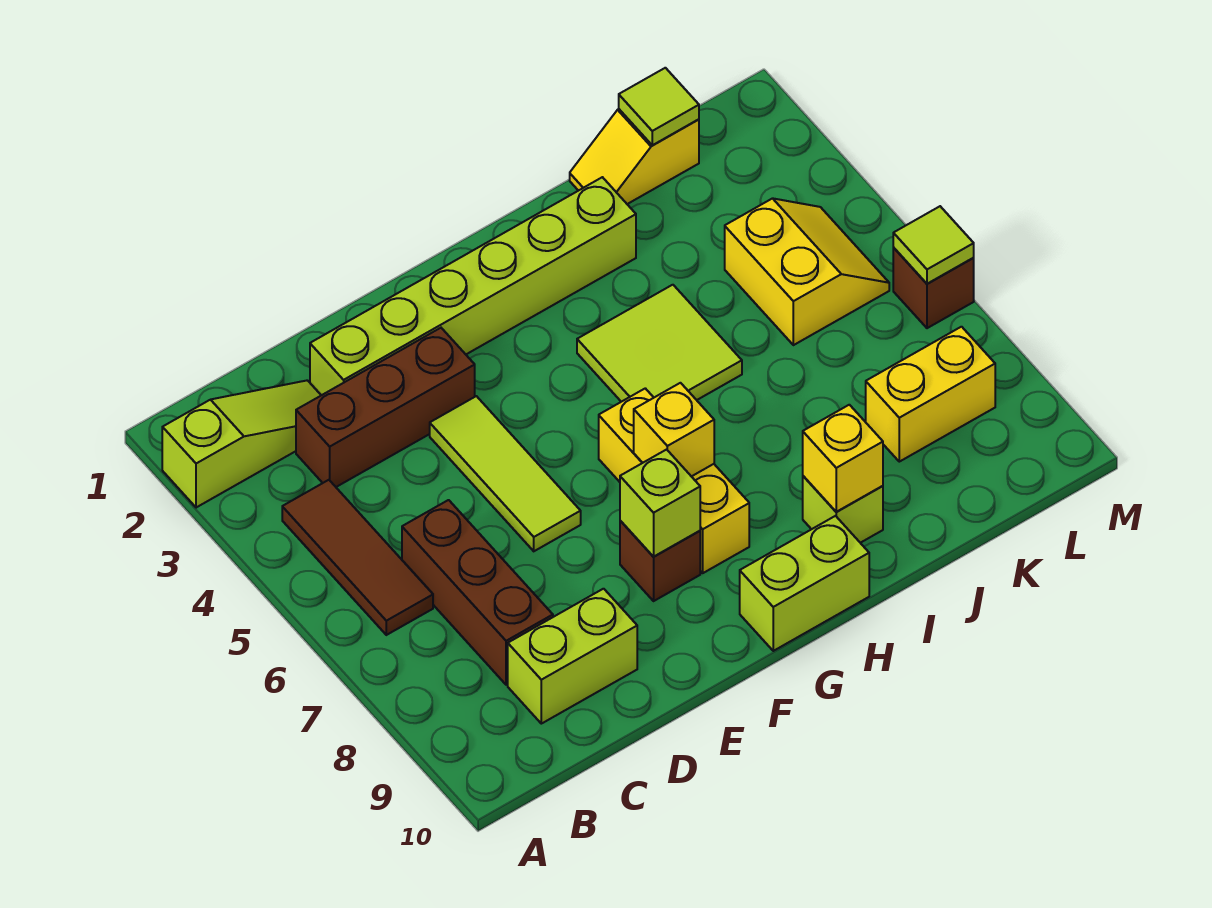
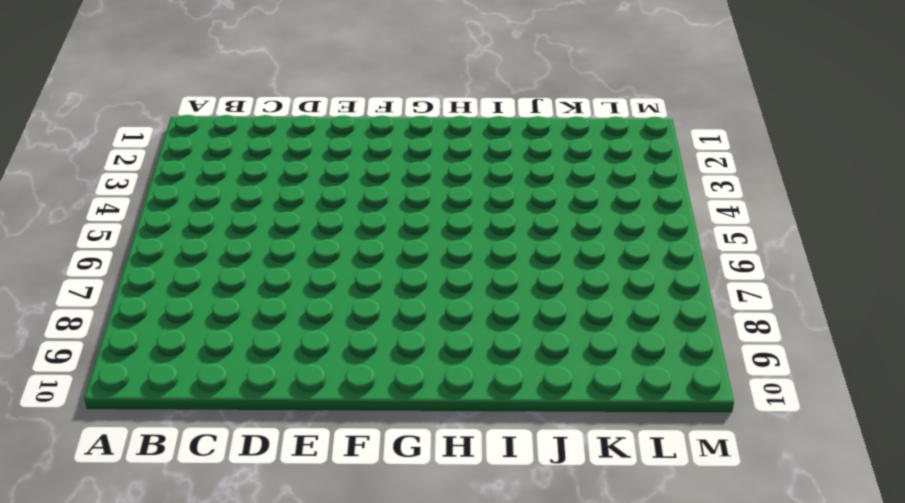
none -> lime slope A2:C2 level 1 top A
none -> brown tile B4:B6 level 1
none -> brown brick C3:E3 level 1

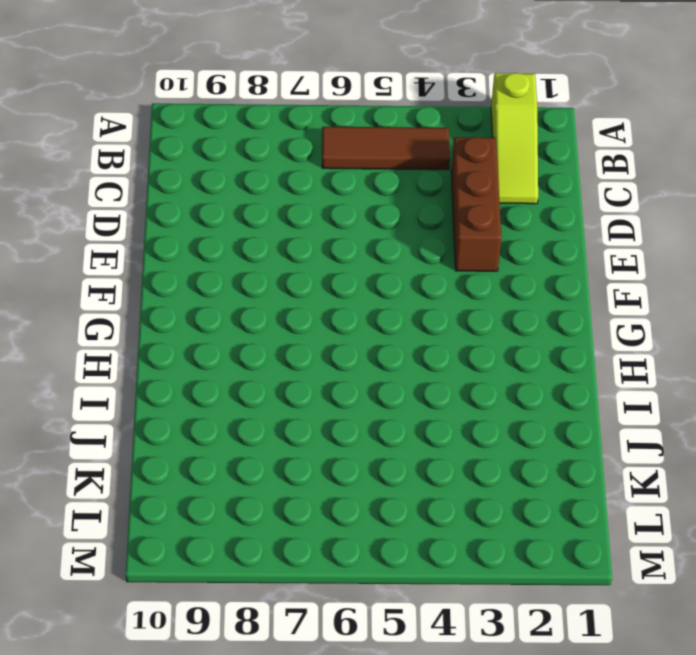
none -> brown brick C6:C8 level 1
none -> lime brick C9:D9 level 1
none -> lime brick D2:I2 level 1

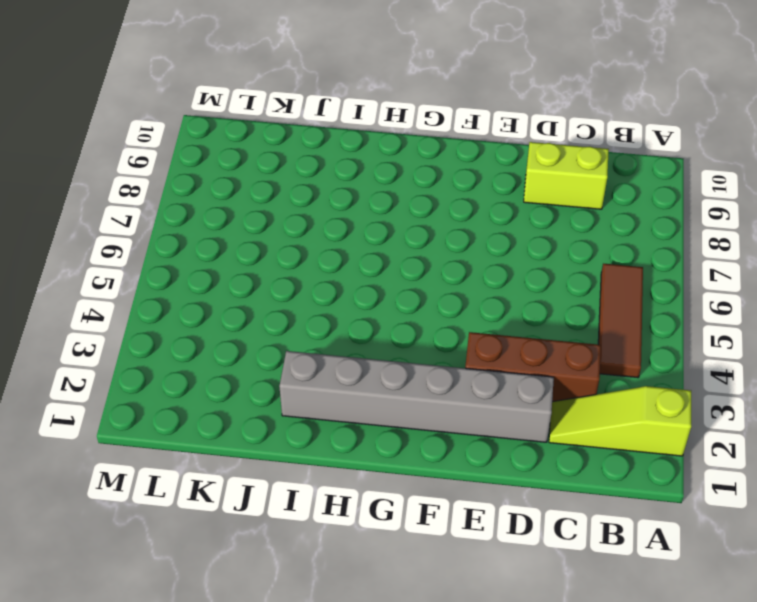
grey brick D2:I2 level 1 -> lime brick D2:I2 level 1
none -> brown brick C6:C8 level 1
none -> lime tile E4:E6 level 1
none -> brown brick F8 level 1

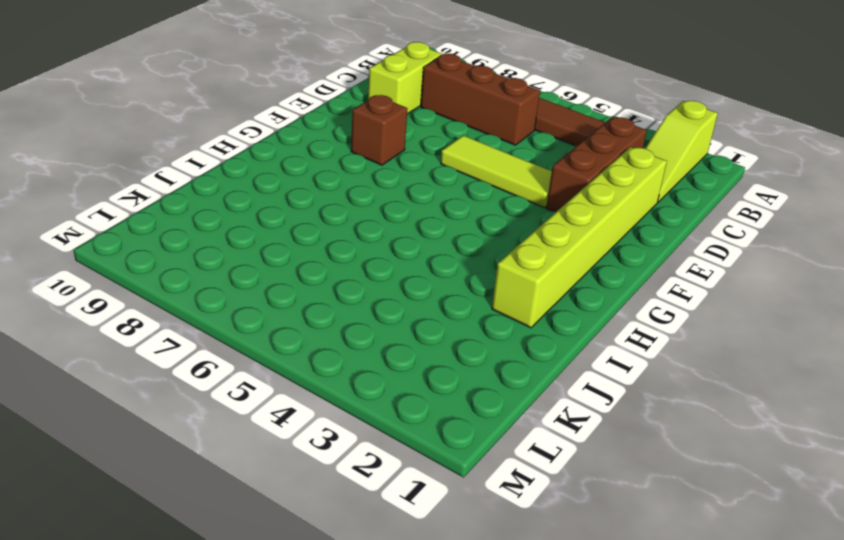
none -> yellow brick G6:G8 level 1
none -> lime brick G10:H10 level 1
none -> lime tile H4:I5 level 1

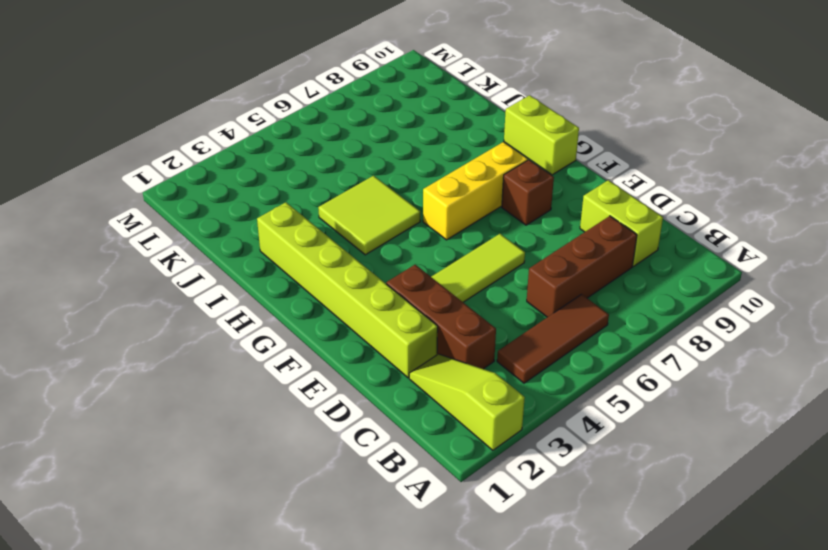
none -> lime brick I9 level 1
none -> yellow slope J1:K1 level 1 top K
none -> yellow slope K4:L5 level 1 top K

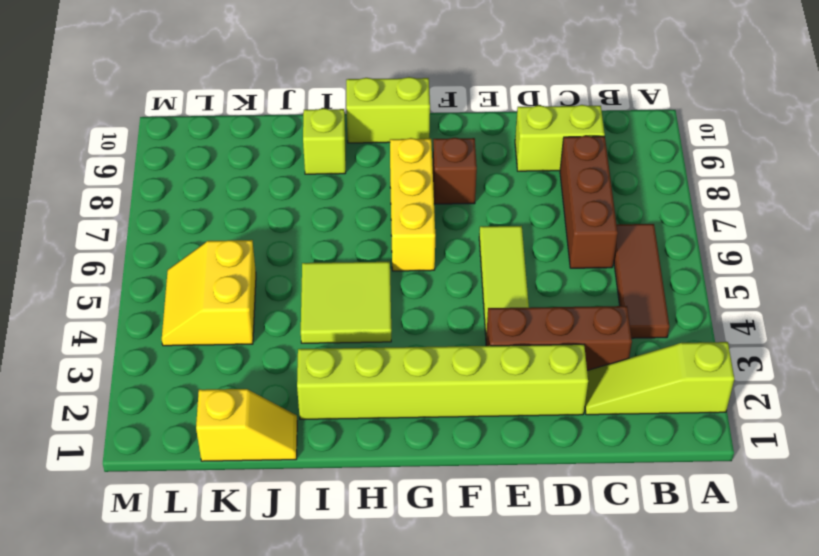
none -> yellow brick K8:L8 level 1
none -> brown brick M6 level 1
none -> lime brick F8 level 2

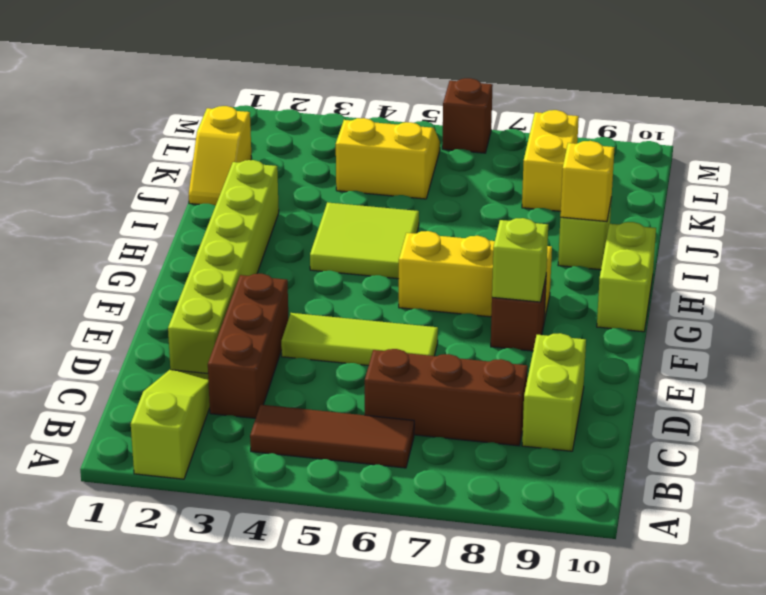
none -> yellow brick G7 level 2
none -> lime tile K1 level 2
none -> lime tile M6 level 2

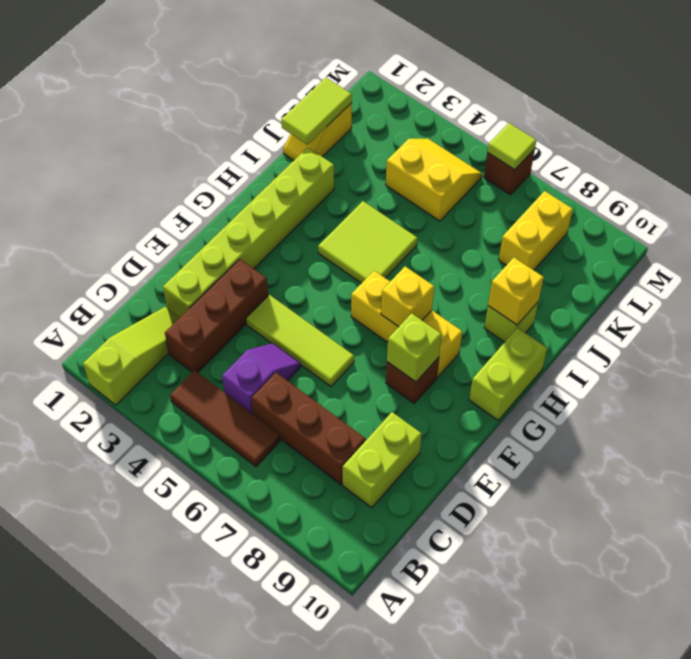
purple slope C5:D5 level 1 top C -> none
lime tile J1:K1 level 2 -> lime tile K1 level 2

